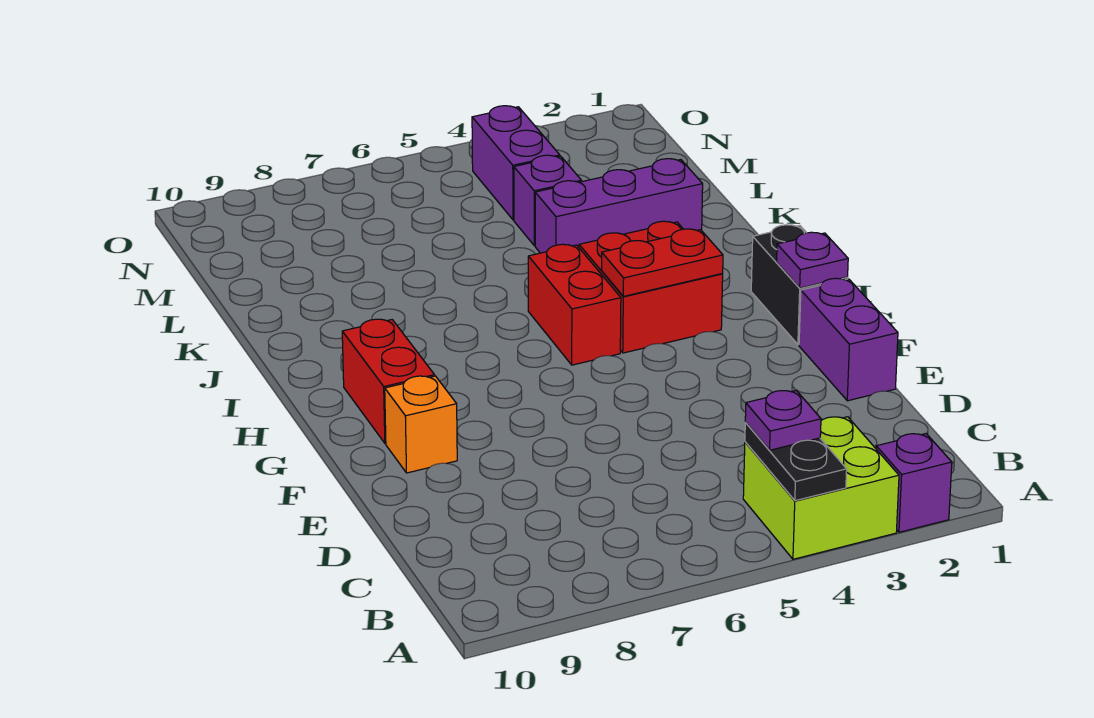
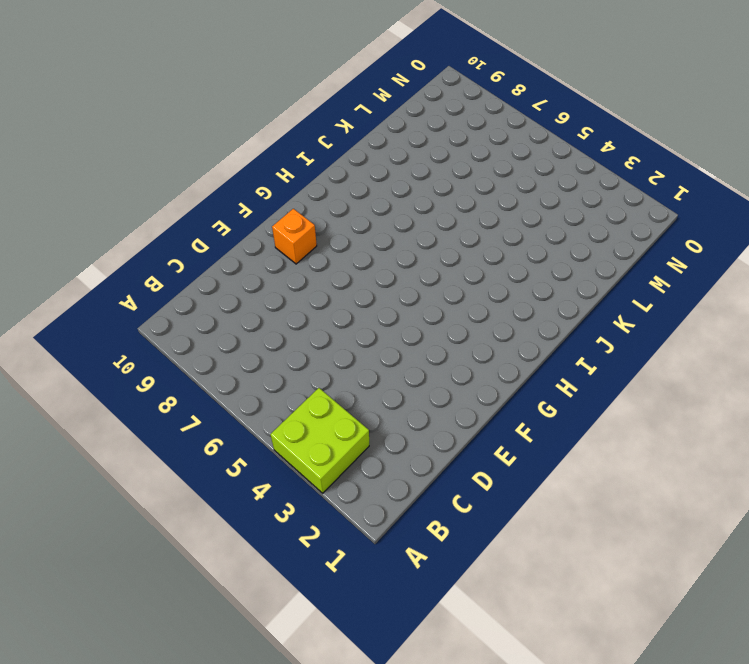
none -> purple brick A2 level 1
none -> purple brick E1:F1 level 1
none -> black brick G1:H1 level 1

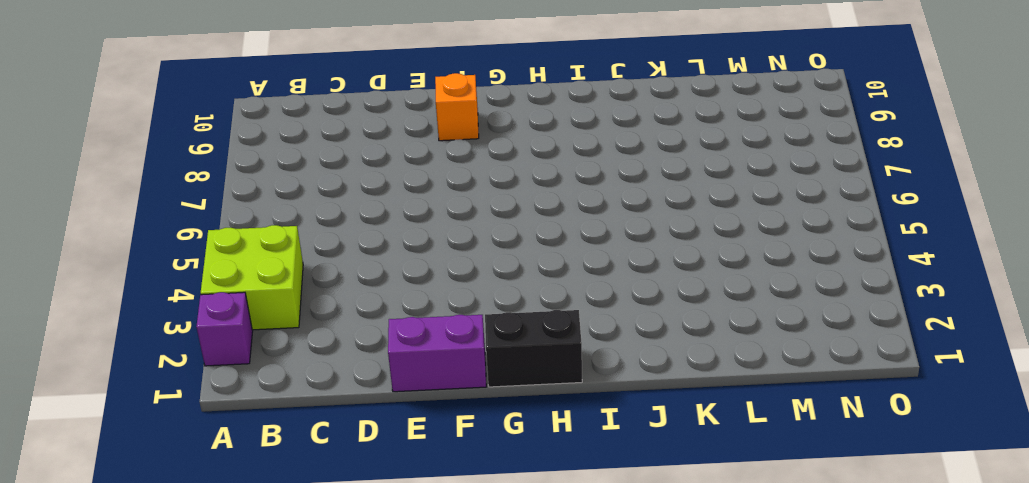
none -> red brick G9:H9 level 1
none -> red brick H3:I4 level 1
none -> red brick H5:I5 level 1

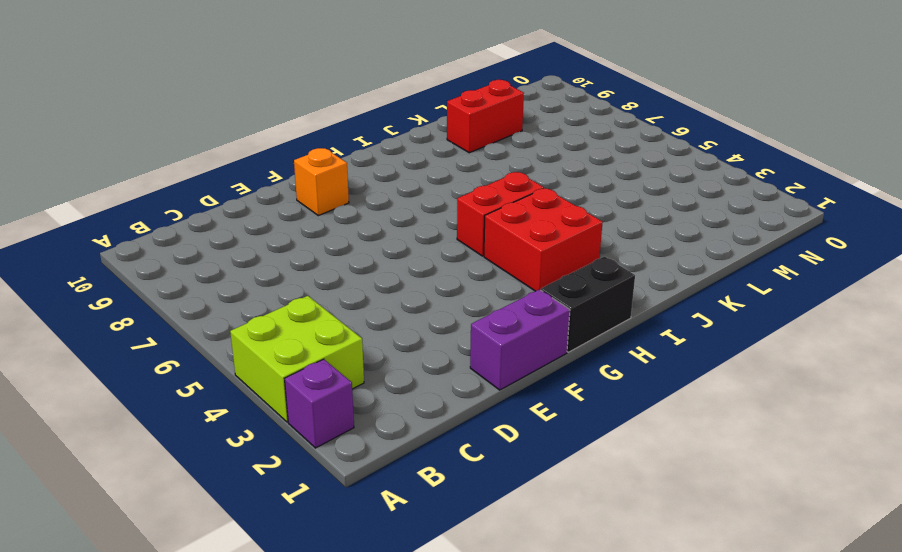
red brick K9:L9 level 1 -> red brick G9:H9 level 1
none -> purple brick K2:K4 level 1
none -> purple brick L4 level 1
none -> purple brick M4:N4 level 1

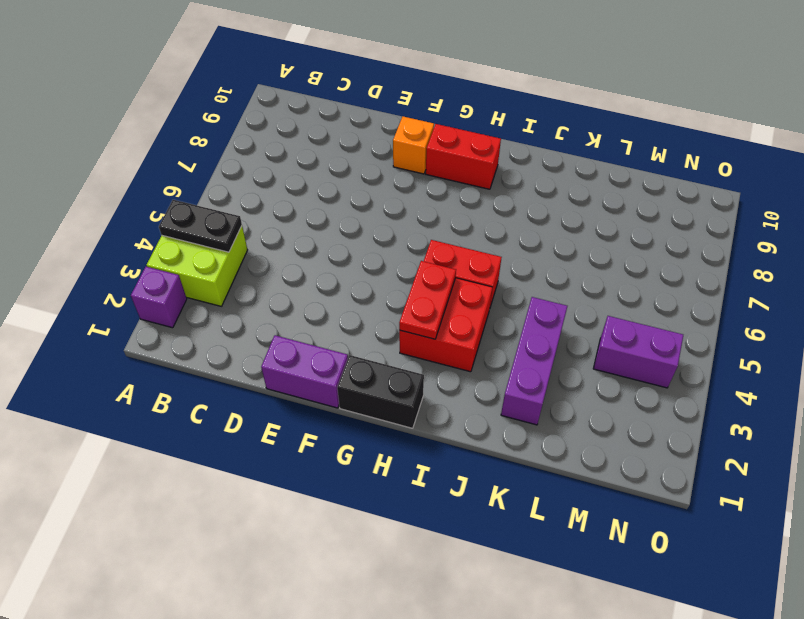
none -> purple brick L4 level 1
none -> purple plate G1 level 2
none -> purple plate B4 level 3

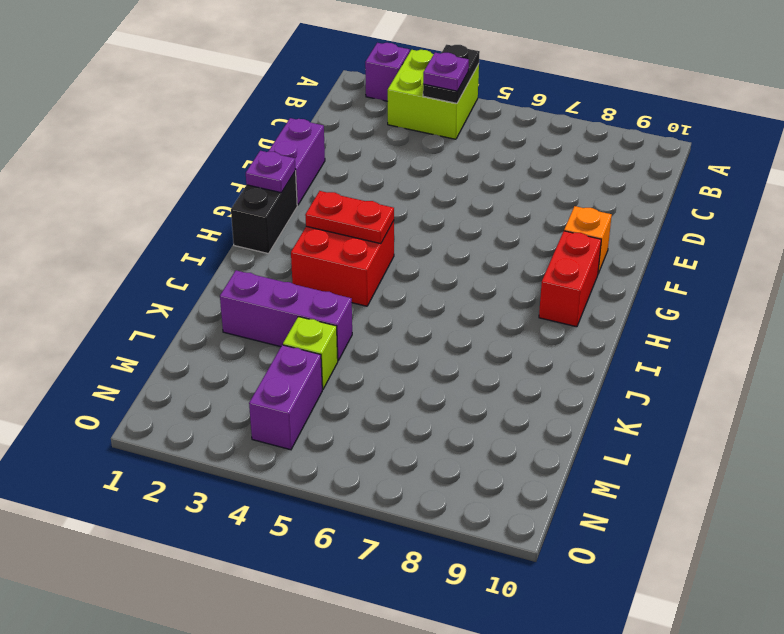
lime brick L4 level 1 -> purple brick L4 level 1
none -> red brick H5:I5 level 1

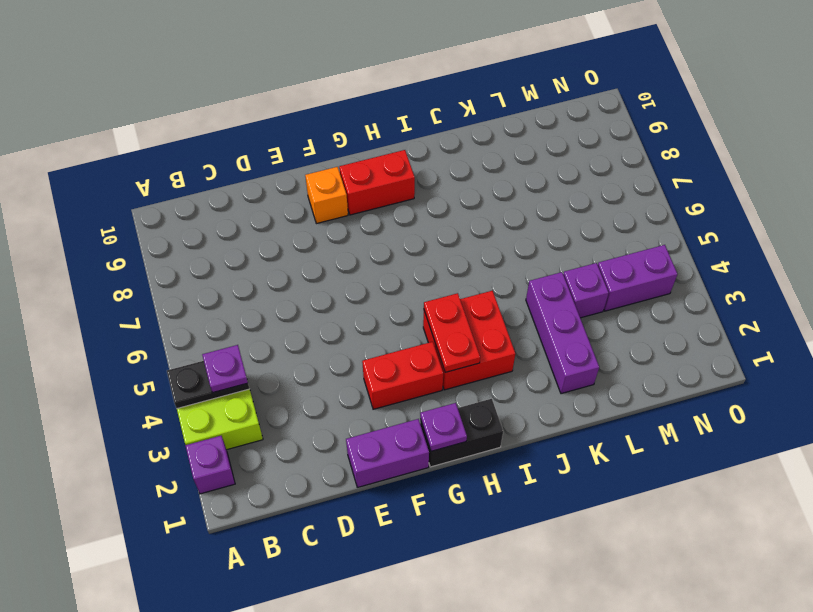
red brick F3:G3 level 1 -> red brick H5:I5 level 1

